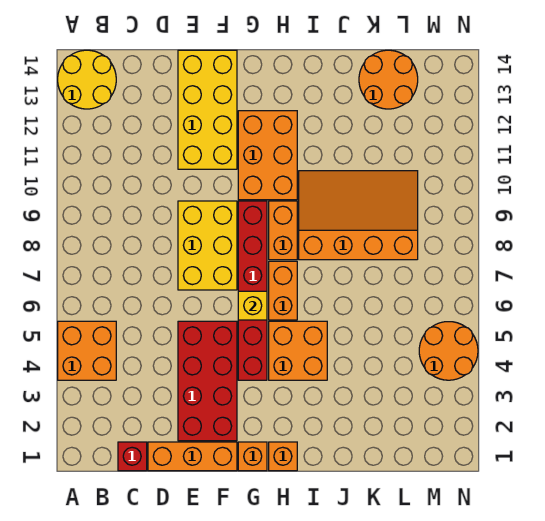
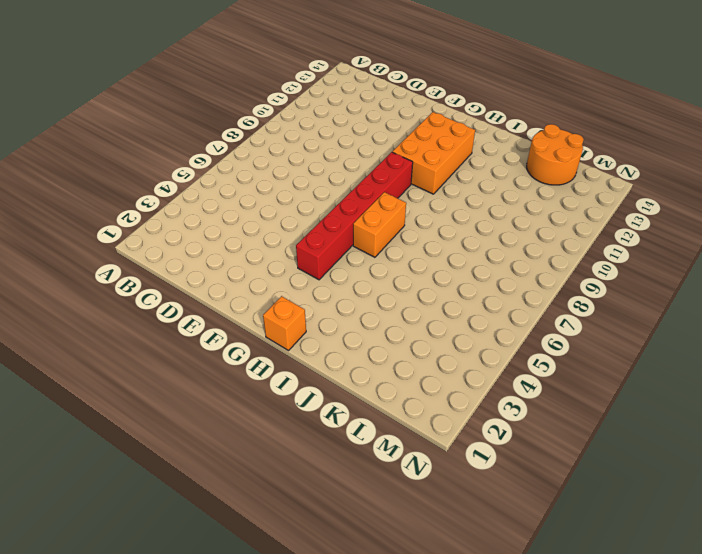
none -> orange brick A4:B5 level 1
none -> yellow round brick A13:B14 level 1
none -> red brick C1 level 1

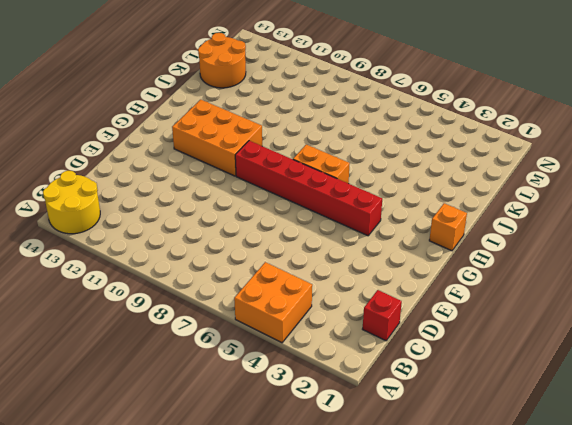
none -> orange brick D1:F1 level 1
none -> red brick E2:F5 level 1
none -> yellow brick E7:F9 level 1

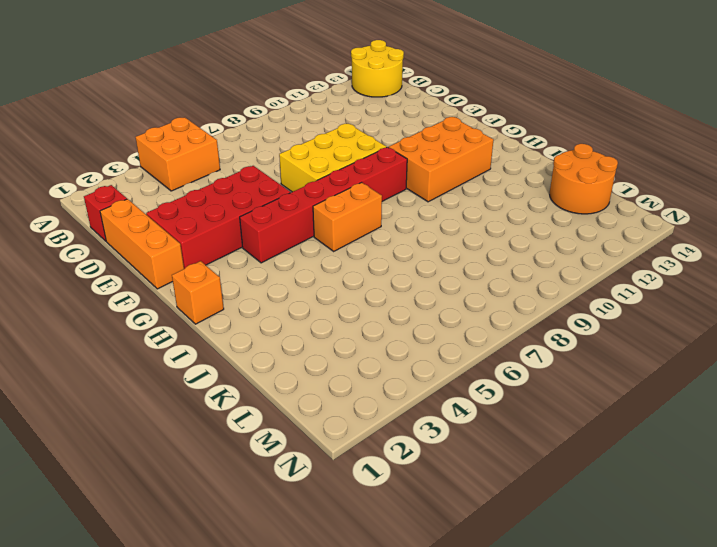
none -> yellow brick E11:F14 level 1
none -> orange brick G1 level 1
none -> orange brick H4:I5 level 1

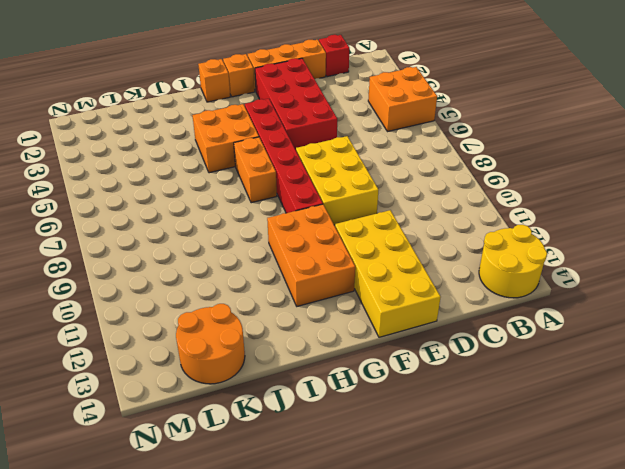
none -> orange brick H8:H9 level 1
none -> orange slope I8:L10 level 1 top 8
none -> orange round brick M4:N5 level 1

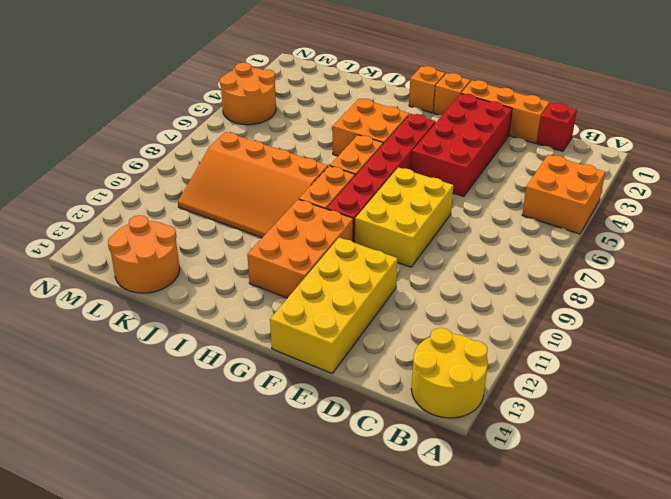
none -> yellow brick G6 level 2

